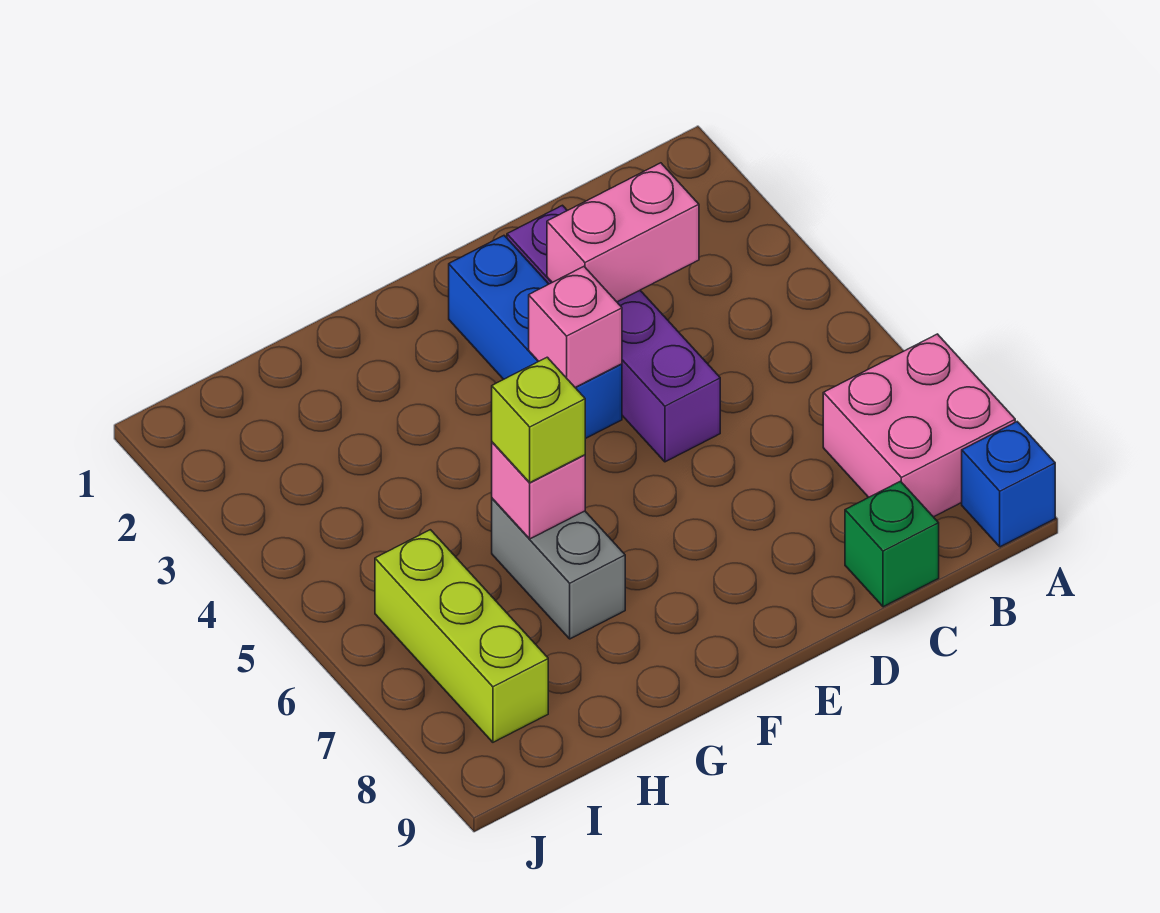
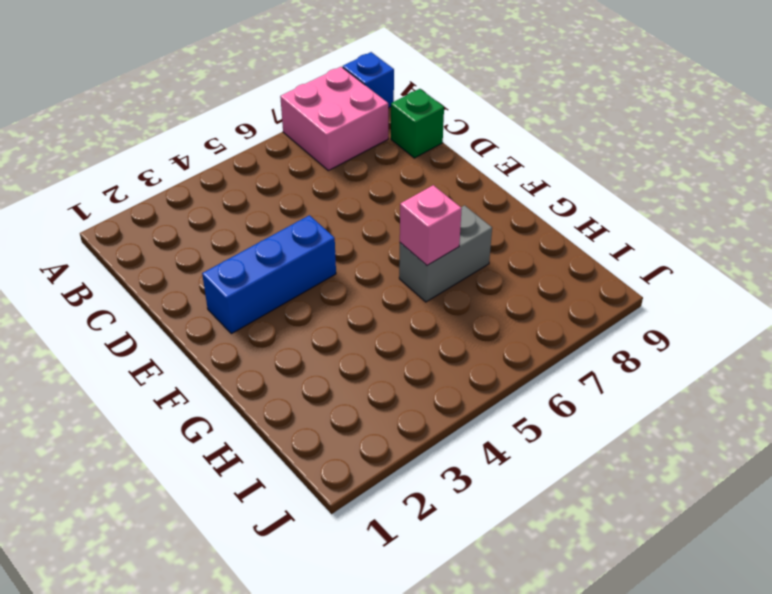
none -> purple brick D2:D5 level 1
none -> lime brick I6:I8 level 1

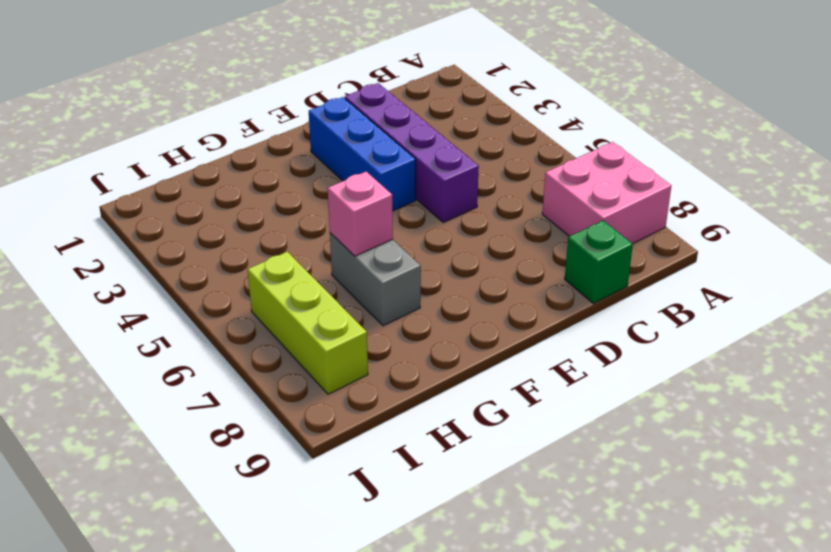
none -> blue brick A9 level 1
none -> pink brick C3:D3 level 2

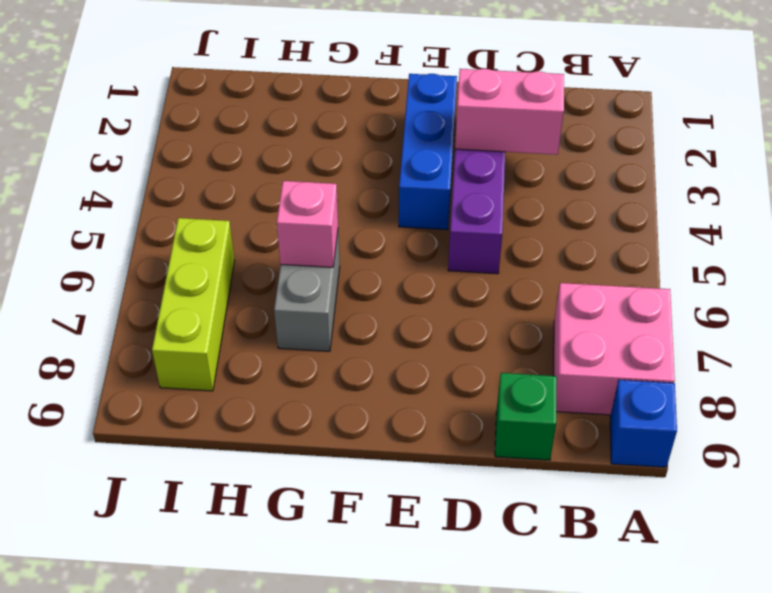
none -> pink brick E4 level 2
none -> lime brick G6 level 3

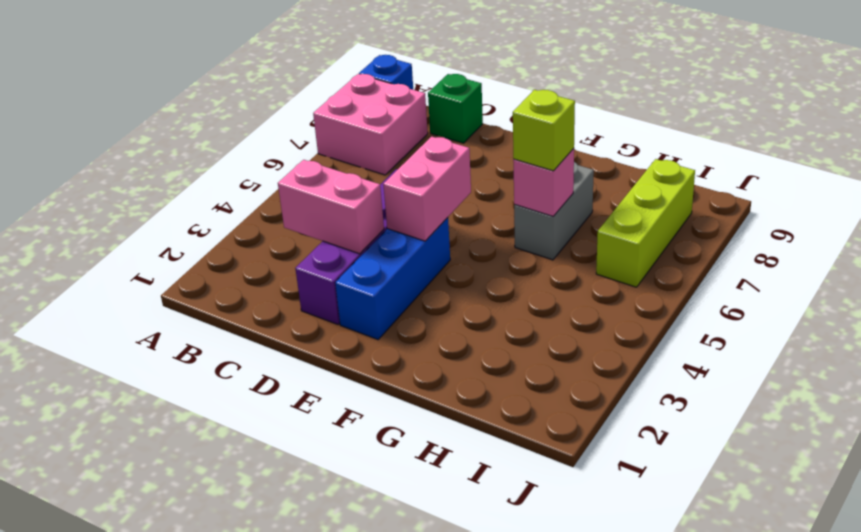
pink brick E4:E5 level 2 -> pink brick E4 level 2

